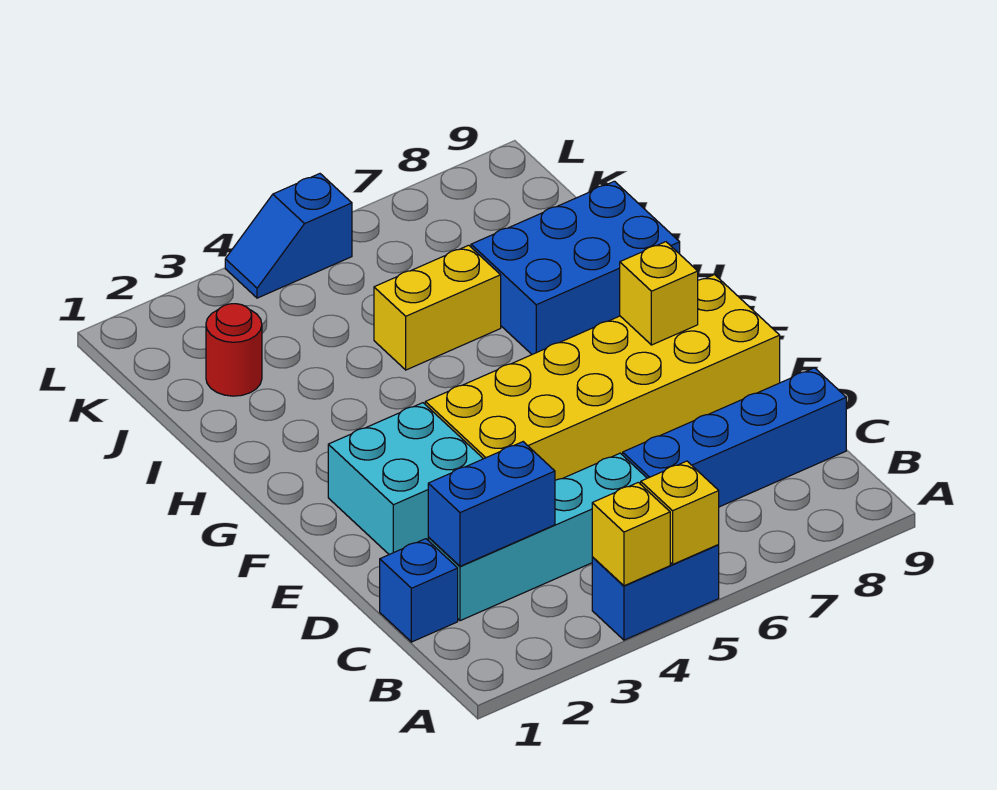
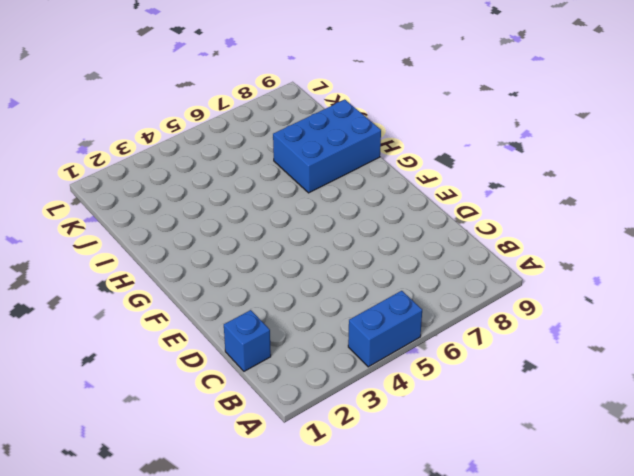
none -> cyan brick C2:C5 level 1
none -> blue brick C6:C9 level 1
none -> cyan brick E2:F3 level 1

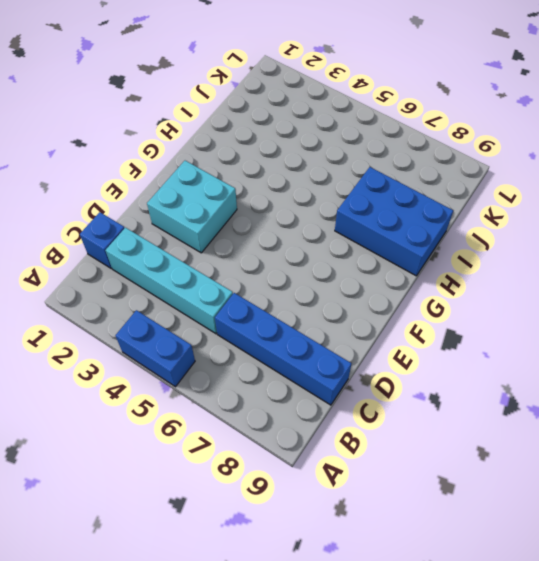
none -> yellow brick E4:F9 level 1
none -> yellow brick I5:I6 level 1
none -> red round brick J2 level 1

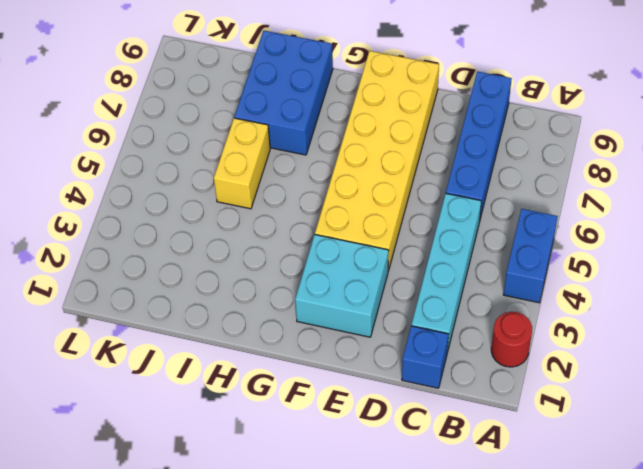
red round brick A2 level 1 -> red round brick J2 level 1
none -> blue slope L4:L5 level 1 top 5
none -> yellow brick A4 level 2
none -> yellow brick A5 level 2

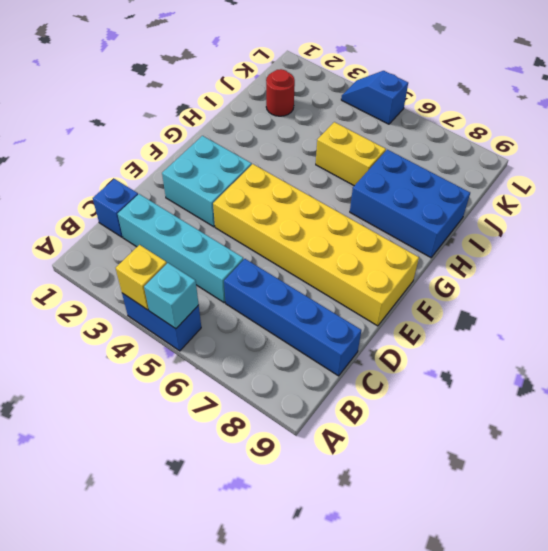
cyan brick A5 level 2 -> yellow brick A5 level 2
none -> blue brick C2:C3 level 2
none -> yellow brick F8 level 2

